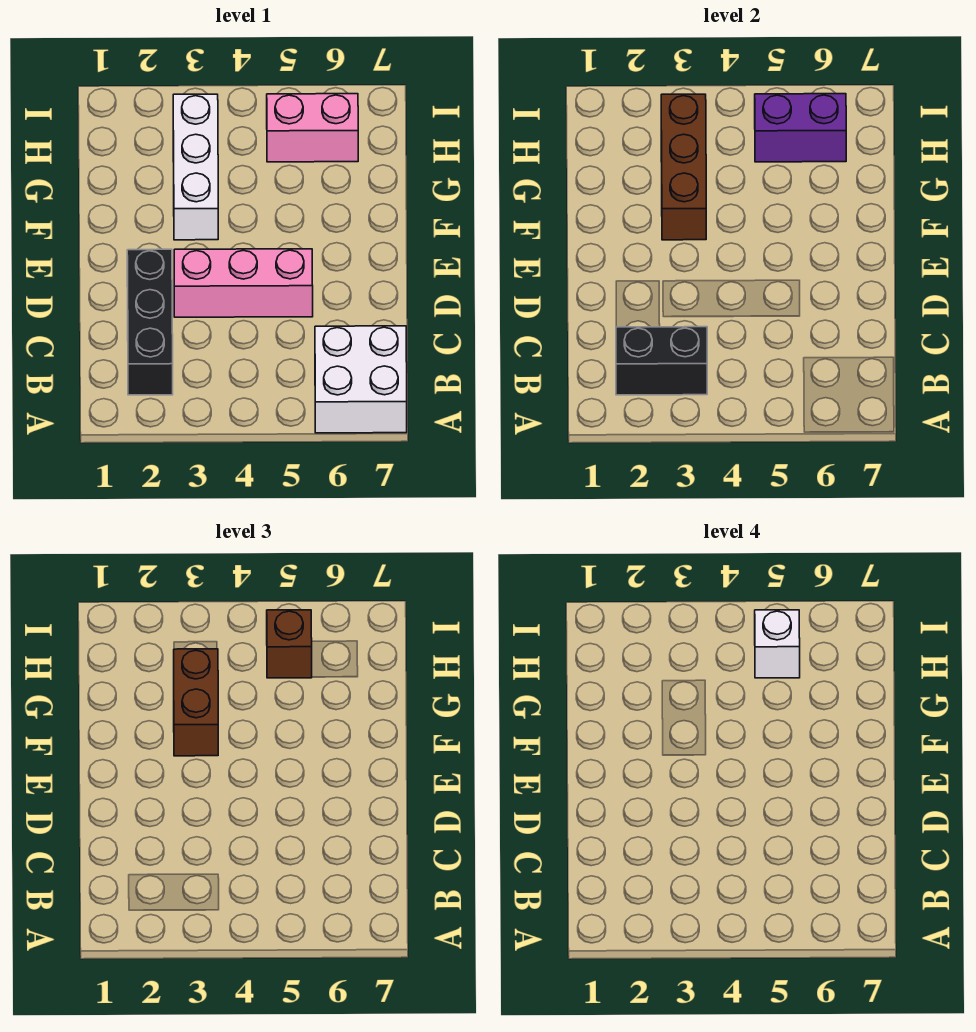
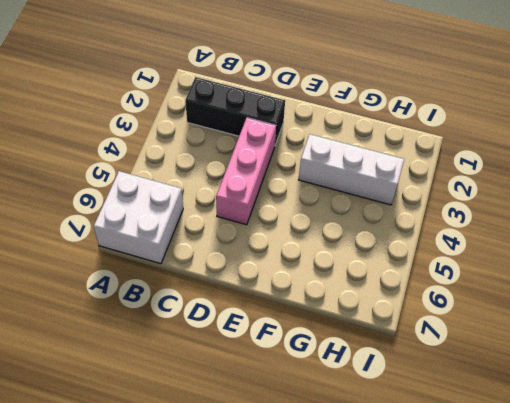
none -> pink brick H5:H6 level 1
none -> black brick B2:B3 level 2

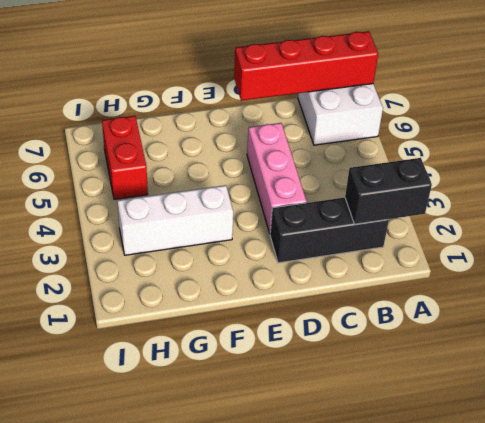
black brick A2:B2 level 2 -> black brick B2:B3 level 2
red brick A7:D7 level 2 -> none
red brick H5:H6 level 1 -> pink brick H5:H6 level 1
none -> brown brick F3:H3 level 2
none -> purple brick H5:H6 level 2

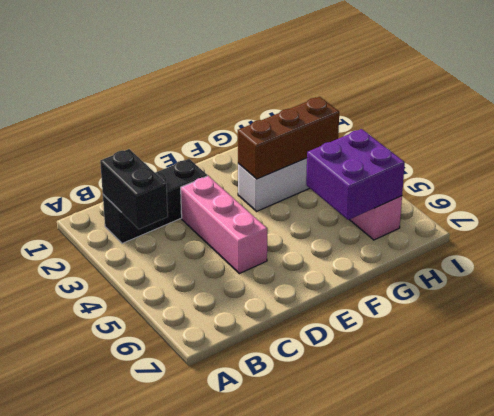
purple brick G5:H6 level 2 -> purple brick H5:H6 level 2
none -> white brick A6:B7 level 1
none -> brown brick F3:G3 level 3

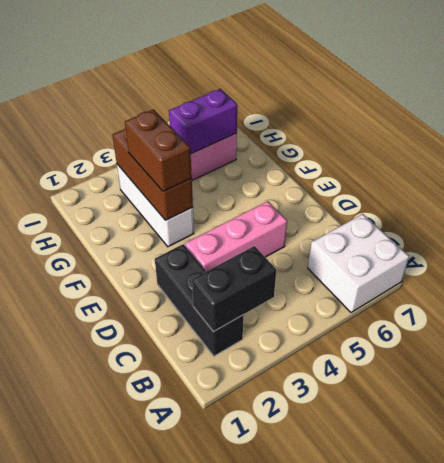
none -> brown brick H5 level 3
none -> white brick H5 level 4

